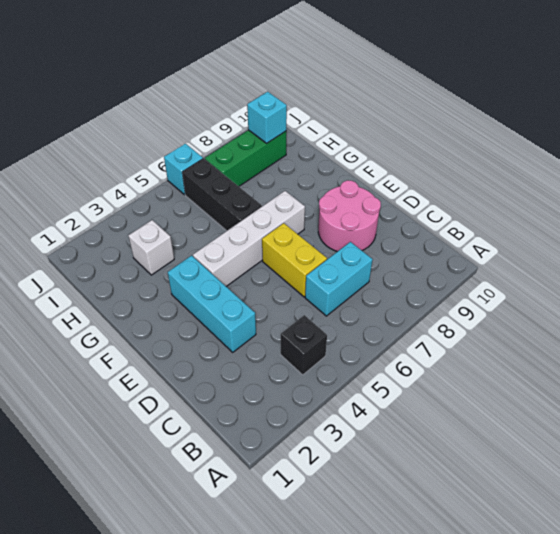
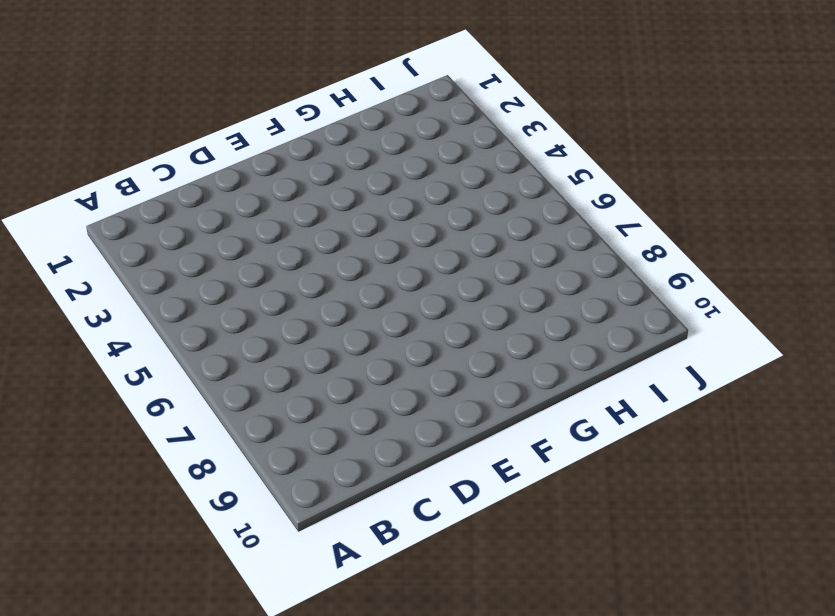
none -> black brick B4 level 1
none -> cyan brick C6:C7 level 1

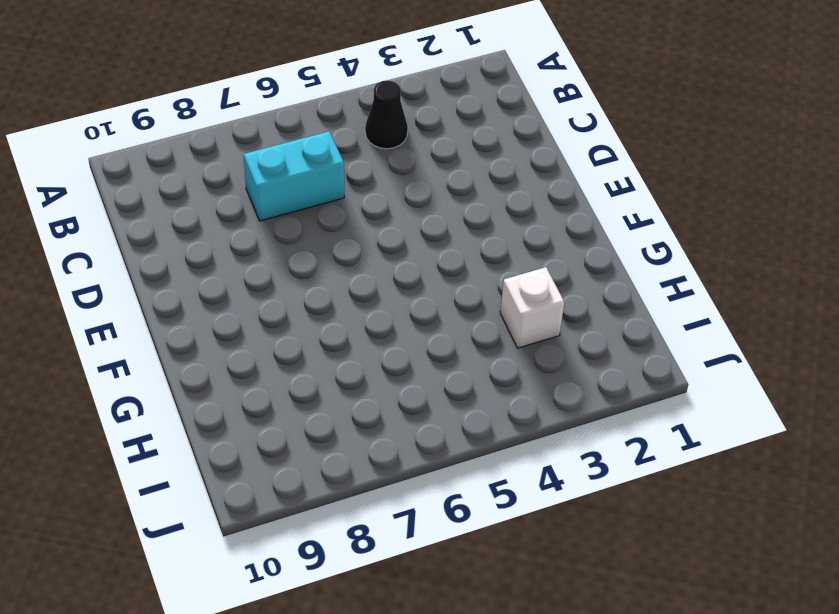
black cone B4 level 1 -> black brick B4 level 1
none -> cyan brick D3:F3 level 1
none -> yellow brick D6:E6 level 1

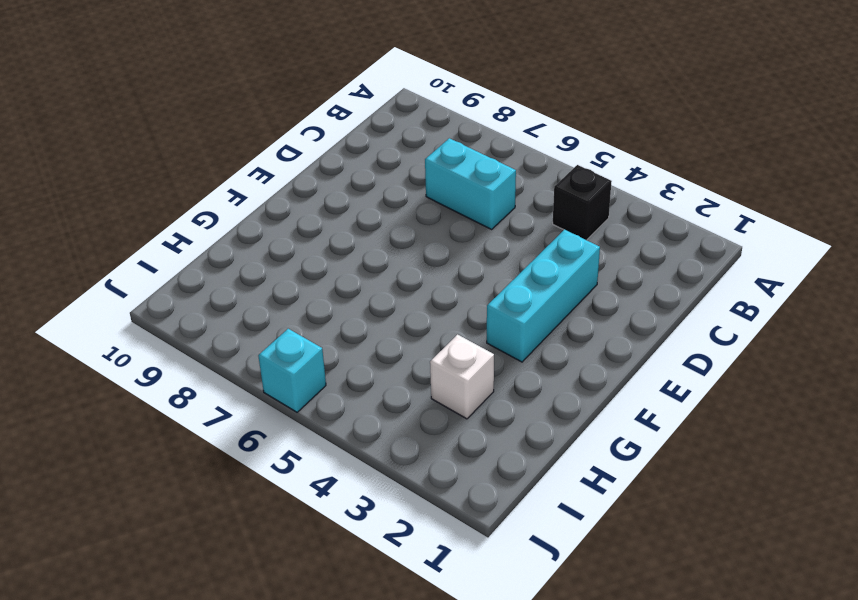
none -> yellow brick D6:E6 level 1
none -> pink round brick D8:E9 level 1

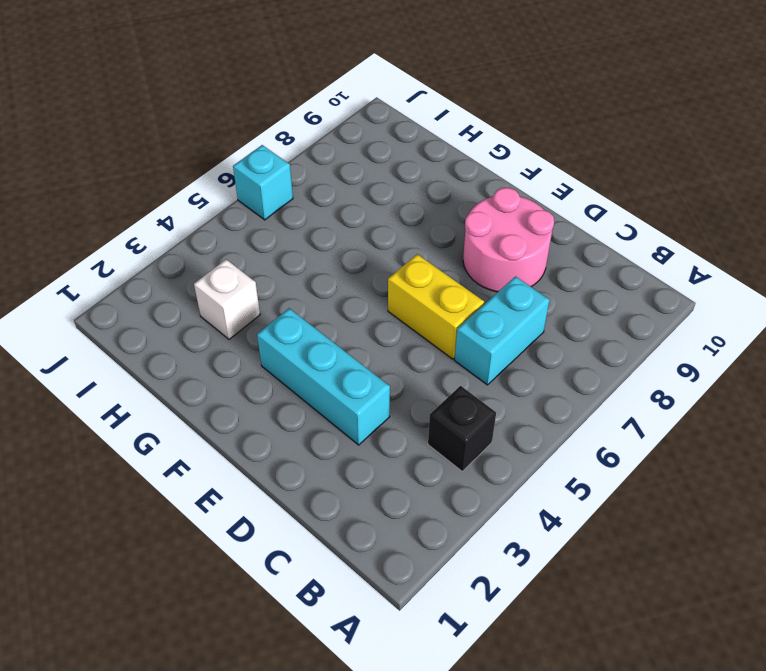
none -> white brick F4:F7 level 1
none -> black brick G6:I6 level 1

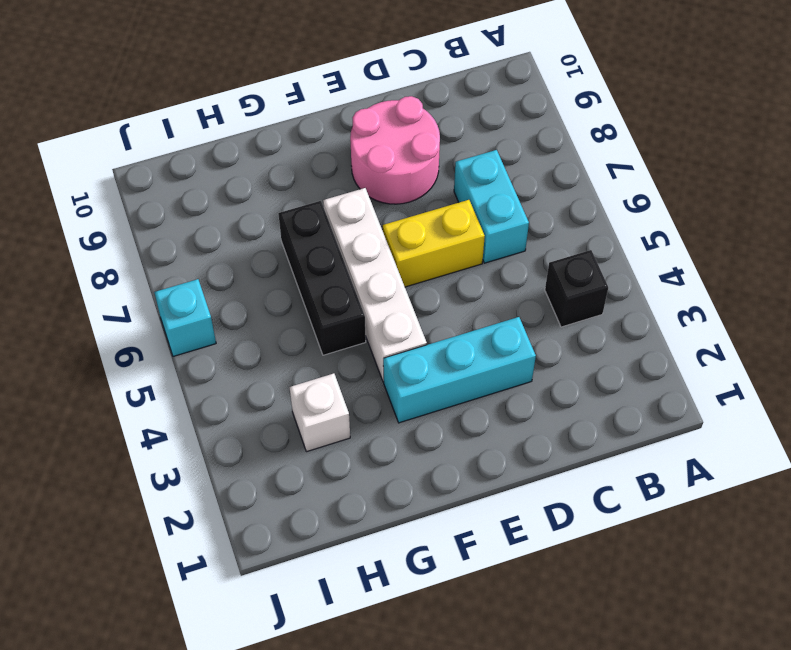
black brick G5:G7 level 1 -> black brick G6:I6 level 1
none -> green brick I7:I9 level 1
none -> cyan brick I9 level 2

